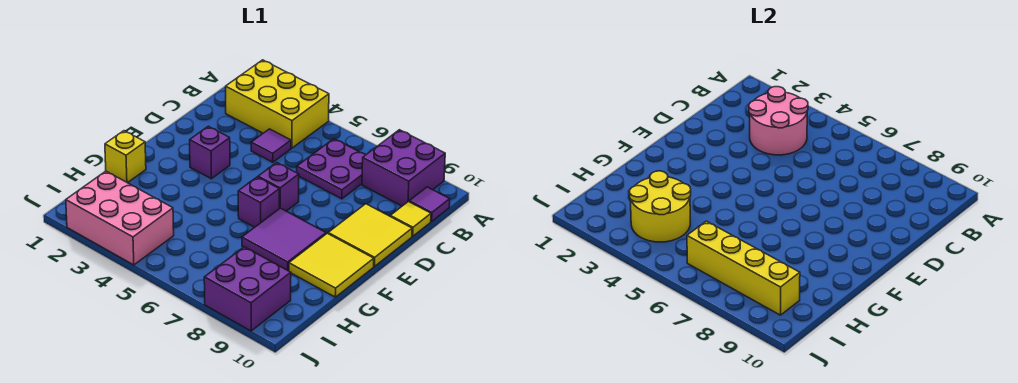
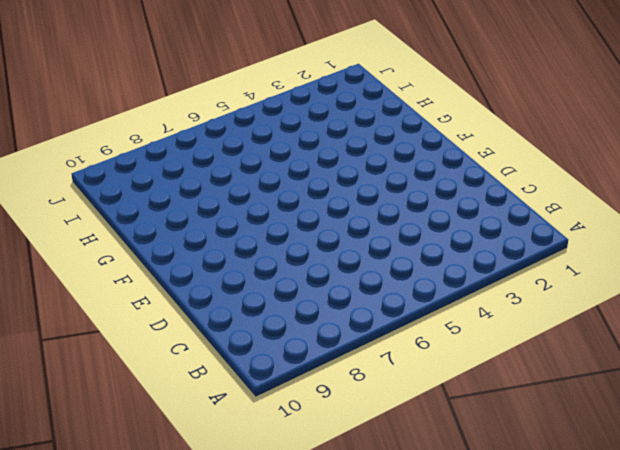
none -> yellow brick A2:B4 level 1
none -> purple brick A8:B9 level 1
none -> purple plate B6:C7 level 1

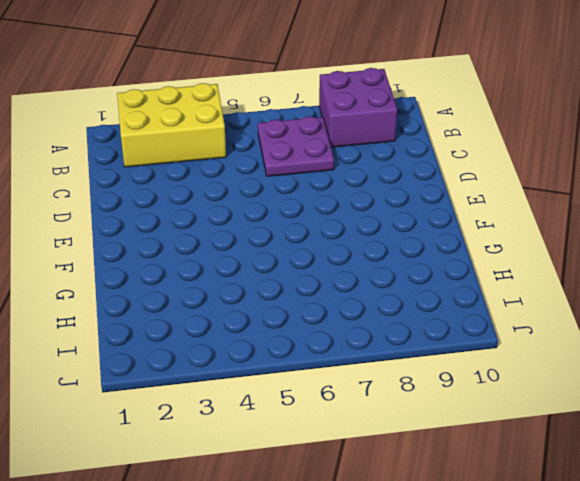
none -> purple tile B10 level 1
none -> purple tile C4 level 1
none -> yellow tile C10 level 1

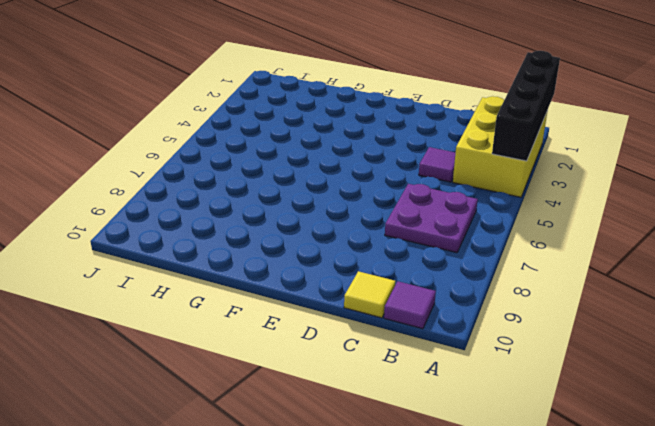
black brick A1:A4 level 2 -> none
none -> purple brick A8:B9 level 1
none -> yellow tile D9:E10 level 1
none -> purple brick E3 level 1

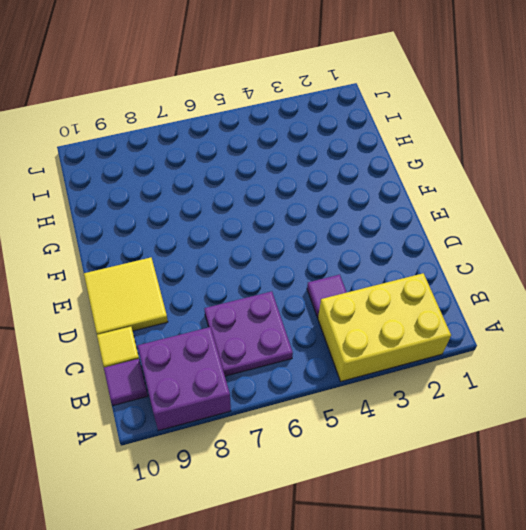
none -> purple brick E3 level 1
none -> purple brick E6 level 1
none -> purple brick F6 level 1

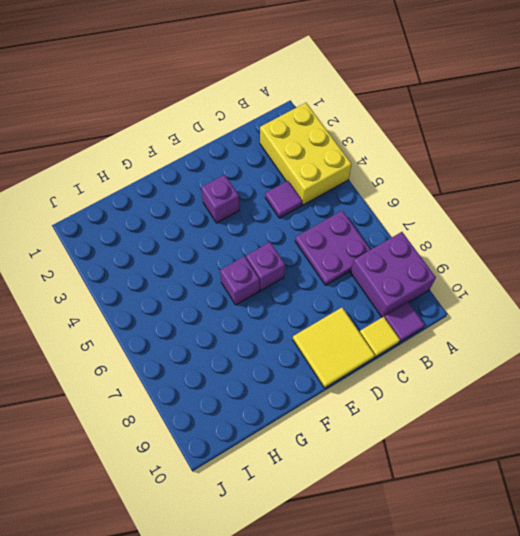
none -> purple tile F7:G8 level 1
none -> yellow tile F9:G10 level 1
none -> yellow brick G1 level 1

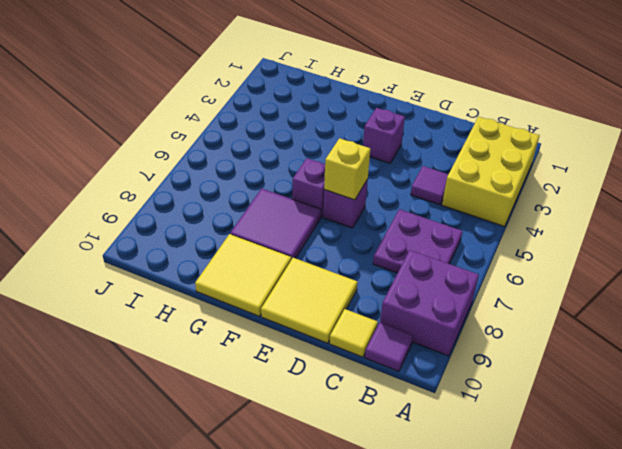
yellow brick E6 level 2 -> yellow brick G1 level 1
none -> pink brick I2:J4 level 1
none -> purple brick I8:J9 level 1
none -> pink round brick B3:C4 level 2

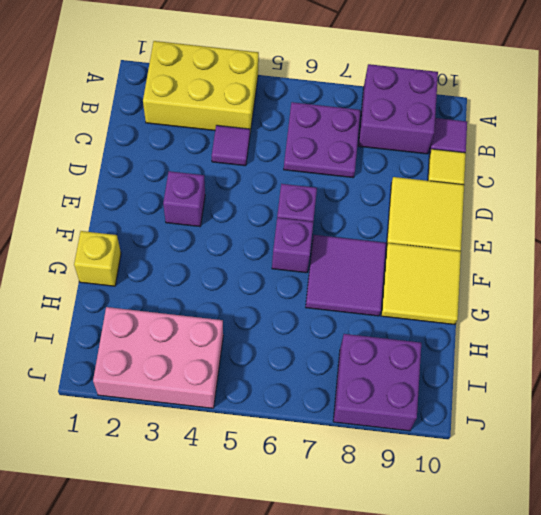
none -> pink round brick B3:C4 level 2
none -> yellow round brick H3:I4 level 2
none -> yellow brick I6:I9 level 2

